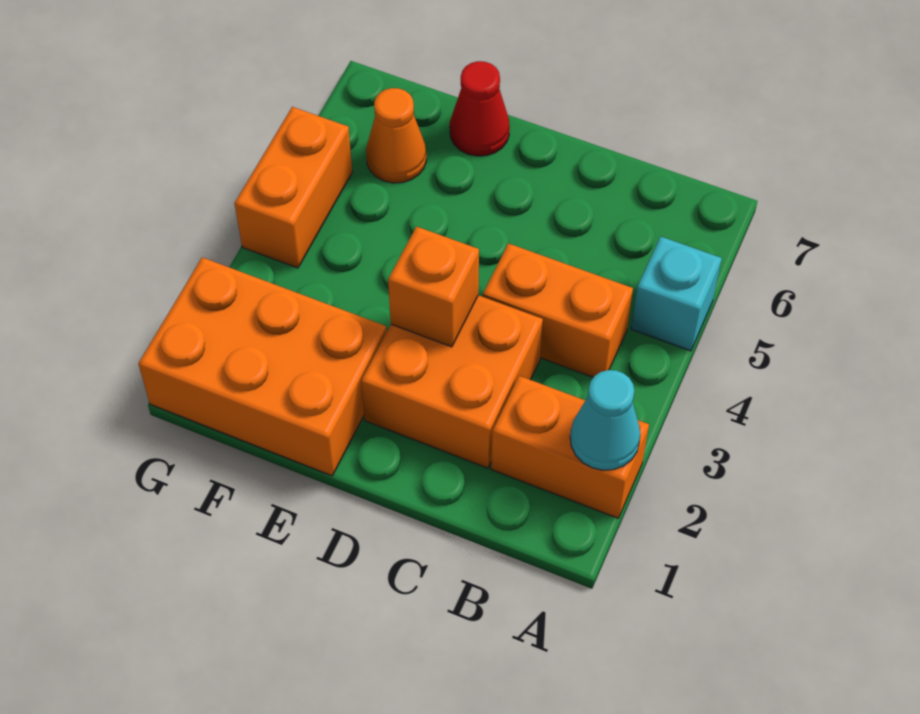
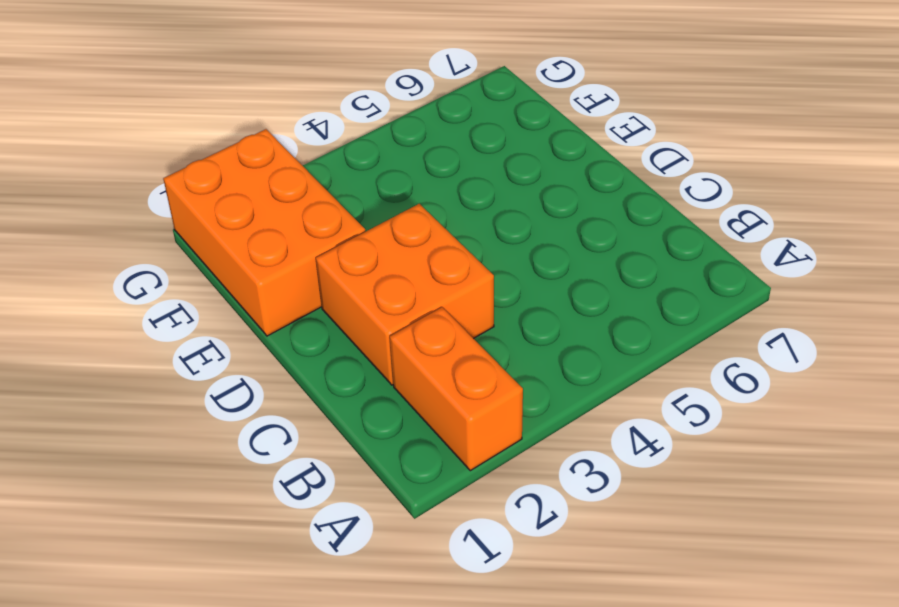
none -> cyan brick A5 level 1
none -> orange brick B4:C4 level 1

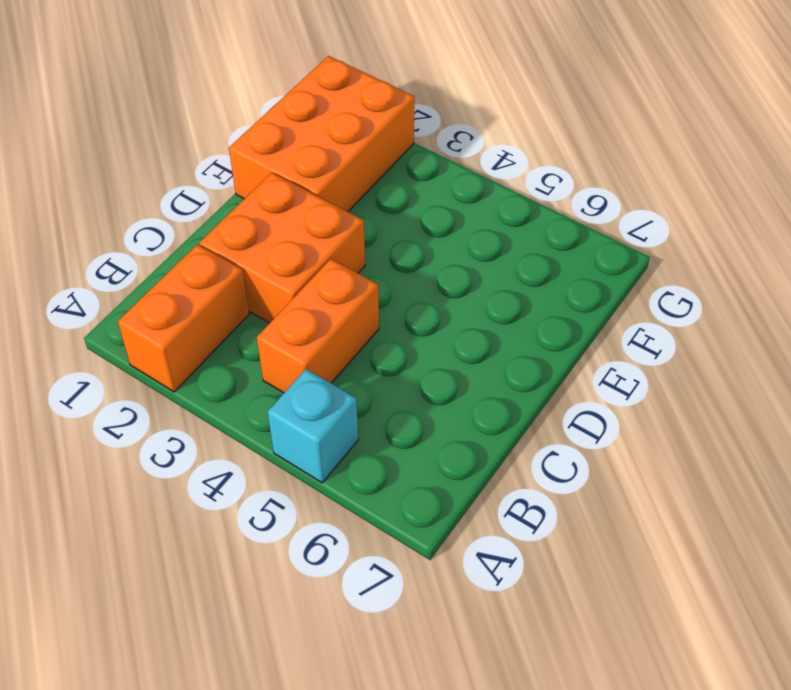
none -> red cone E7 level 1
none -> orange cone F6 level 1

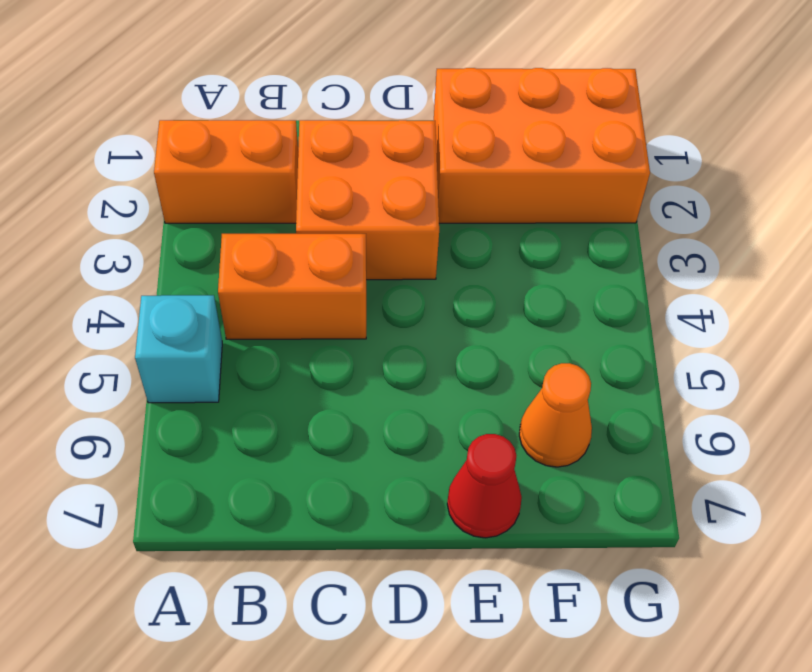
none -> orange brick G4:G5 level 1
none -> cyan cone A2 level 2

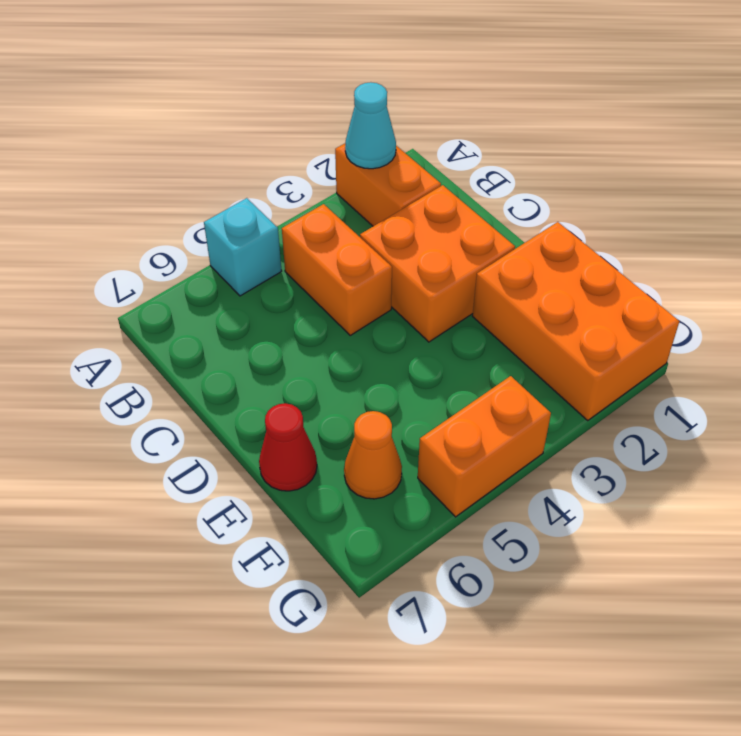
none -> orange brick D3 level 2

